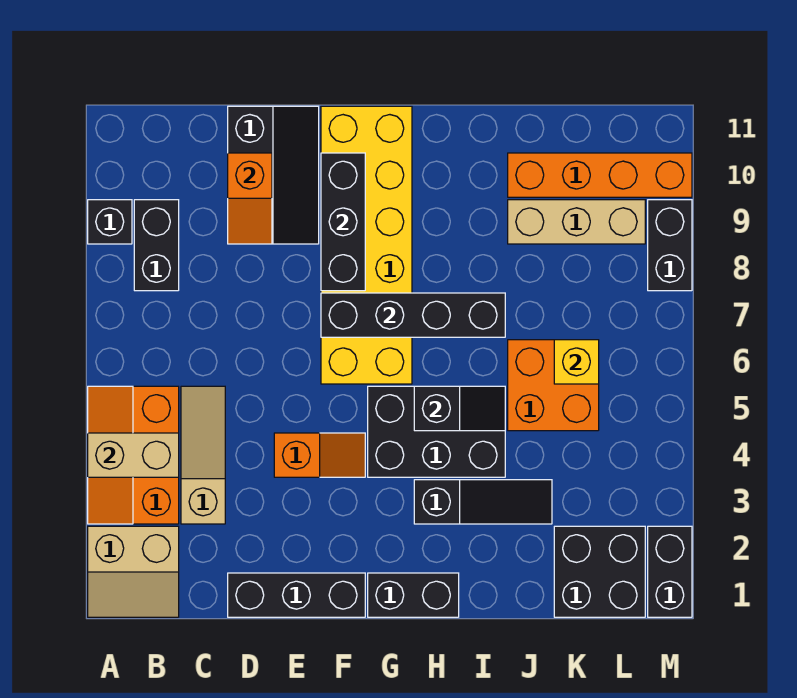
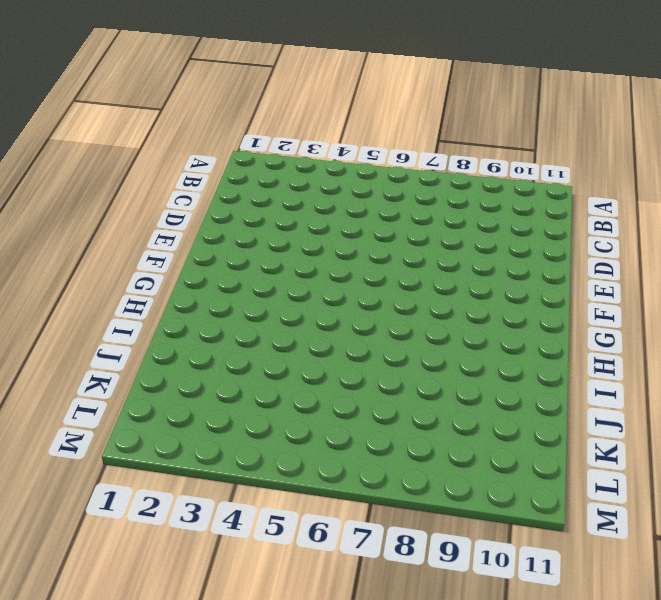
none -> tan slope A1:B2 level 1 top 2
none -> orange slope A3:B5 level 1 top B
none -> black brick A9 level 1

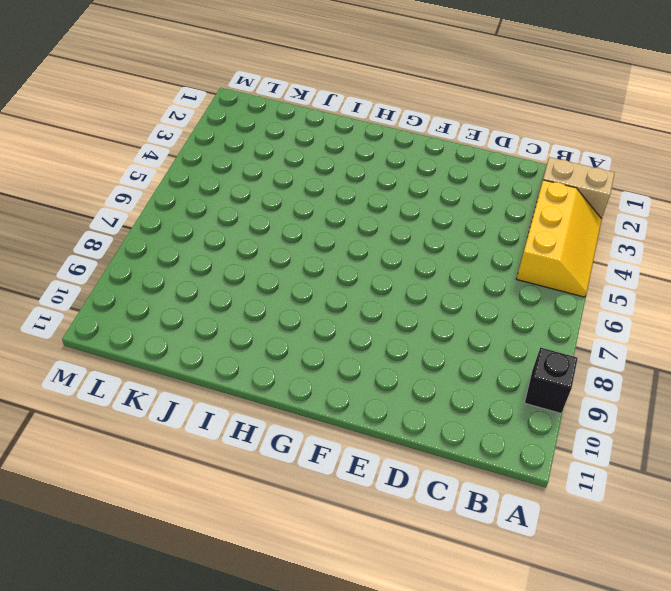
yellow slope A3:B5 level 1 top B -> orange slope A3:B5 level 1 top B
none -> black brick B8:B9 level 1
none -> tan slope C3:C5 level 1 top 3
none -> black brick D1:F1 level 1

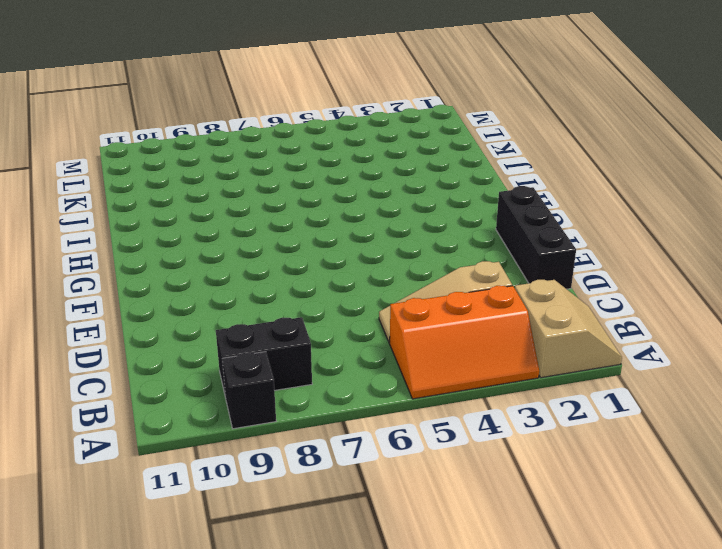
none -> black slope D9:E11 level 1 top D
none -> orange slope E4:F4 level 1 top E
none -> yellow brick F6:G11 level 1

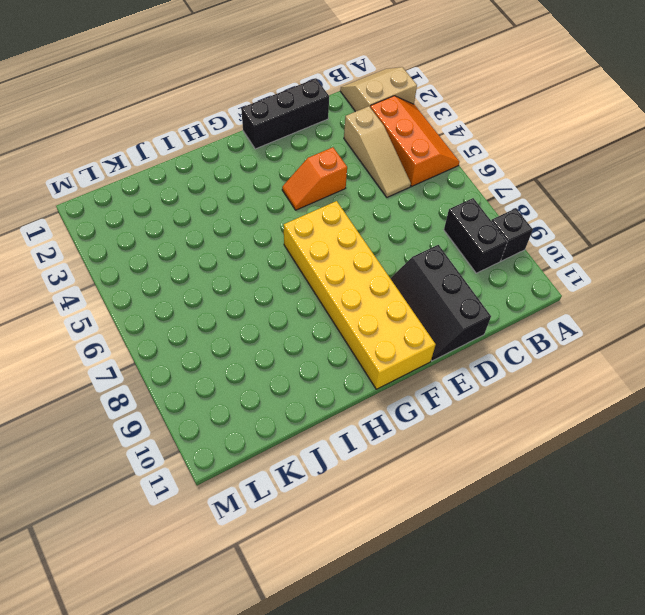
none -> black brick G1:H1 level 1
none -> black brick G4:I5 level 1
none -> black slope H3:J3 level 1 top H

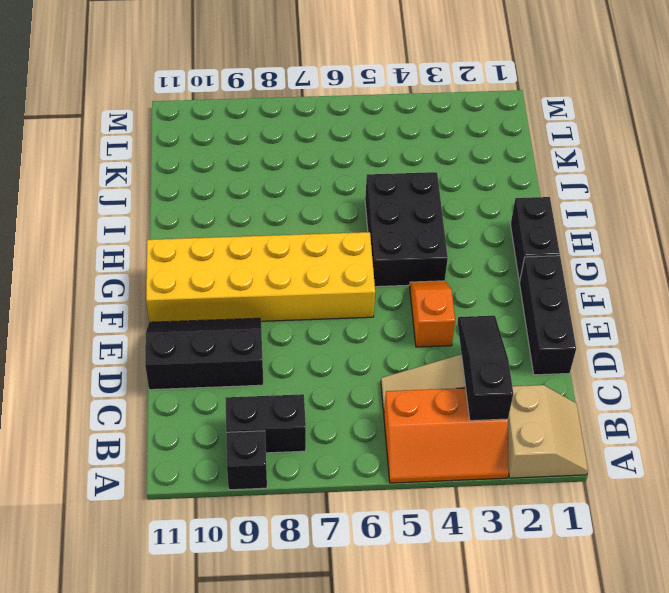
black slope B3:D3 level 2 top B -> black slope H3:J3 level 1 top H
none -> orange brick J5:K6 level 1
none -> tan brick J9:L9 level 1
none -> orange brick J10:M10 level 1

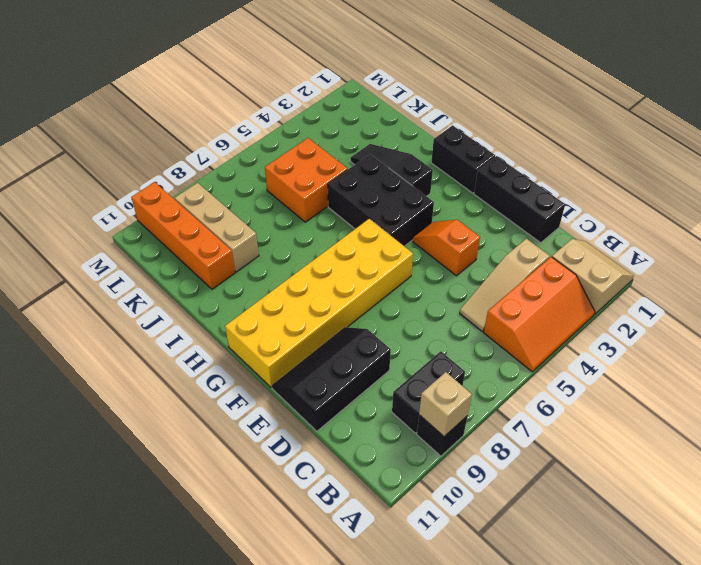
tan brick A9 level 2 -> none
none -> black brick K1:L2 level 1
none -> black brick M1:M2 level 1
none -> black brick M8:M9 level 1

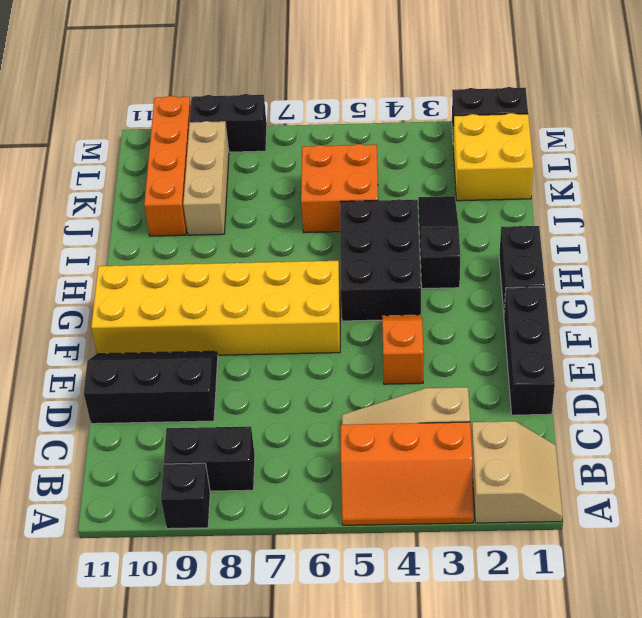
yellow brick K1:L2 level 1 -> black brick K1:L2 level 1
none -> tan brick A4:B4 level 2
none -> orange slope D9:D10 level 2 top 10
none -> black brick F7:I7 level 2

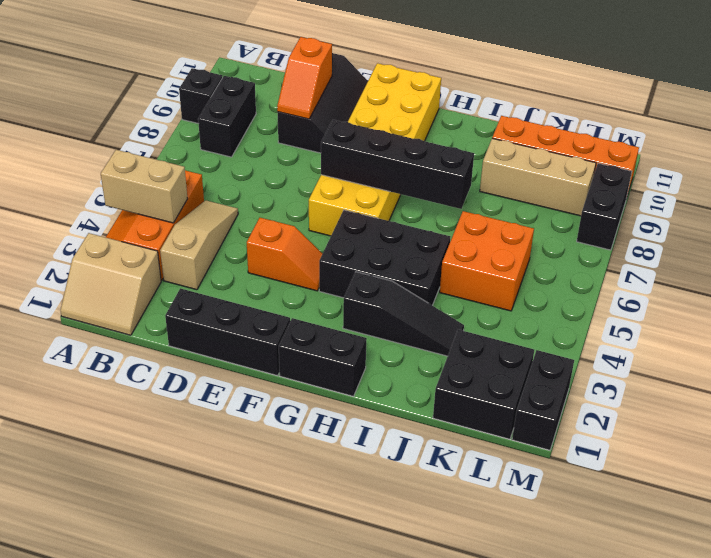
none -> black brick F8:F10 level 2
none -> black slope H5:I5 level 2 top H
none -> yellow brick K6 level 2

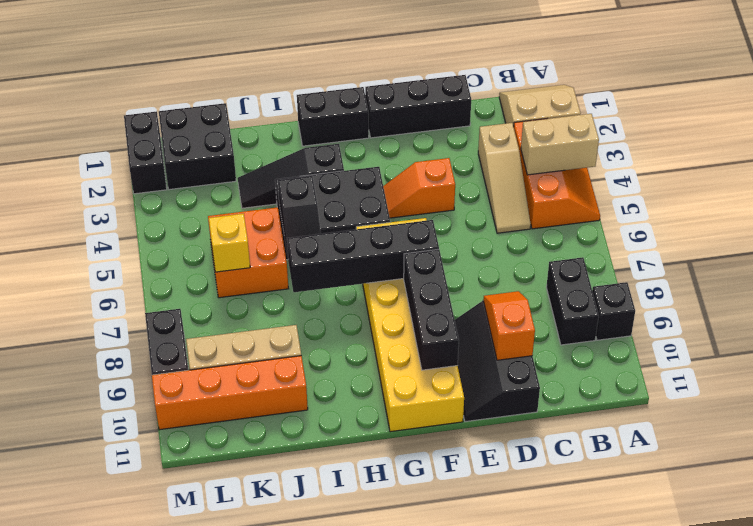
black slope I5:I6 level 2 top 5 -> black slope H5:I5 level 2 top H

